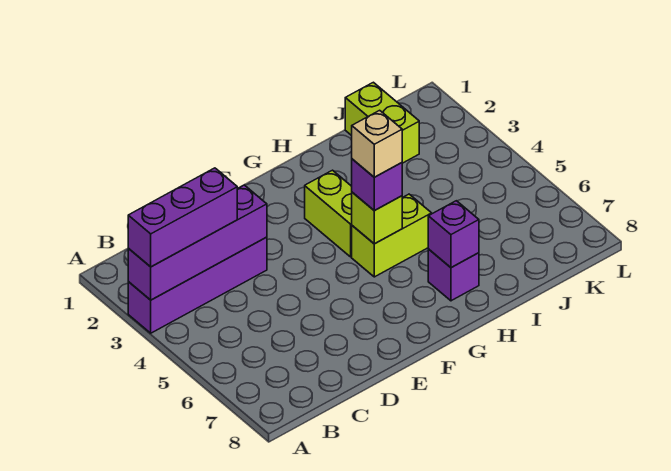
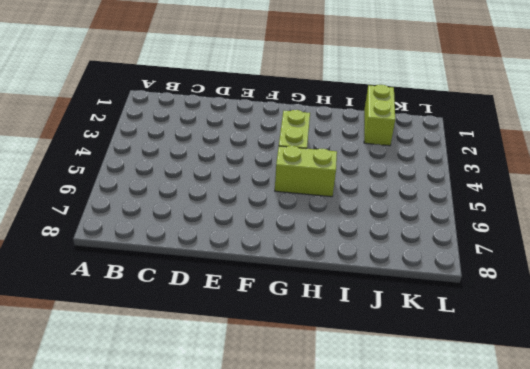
none -> purple brick A3:D3 level 1
none -> purple brick H7 level 1

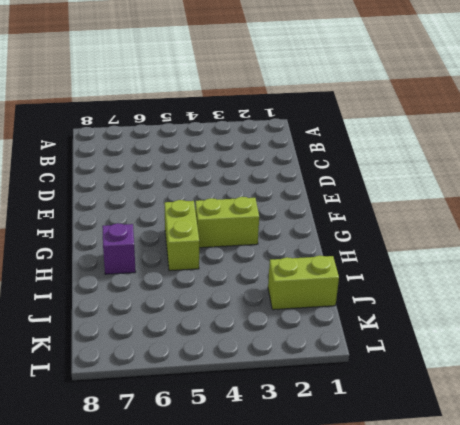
none -> purple brick A3:D3 level 1
none -> purple brick A3:D3 level 2

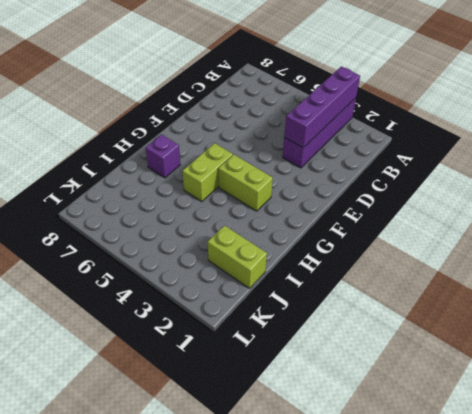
none -> lime brick G5 level 2
none -> purple brick H7 level 2

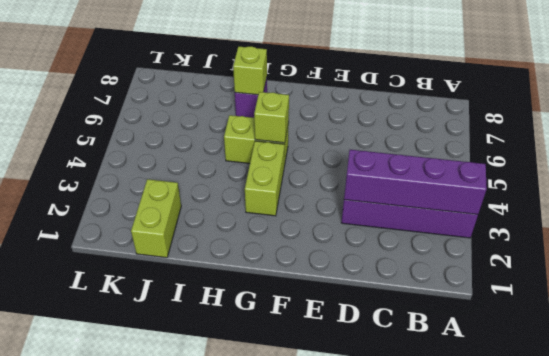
lime brick H7 level 2 -> purple brick H7 level 2
none -> purple brick A3:C3 level 3
none -> purple brick G5 level 3

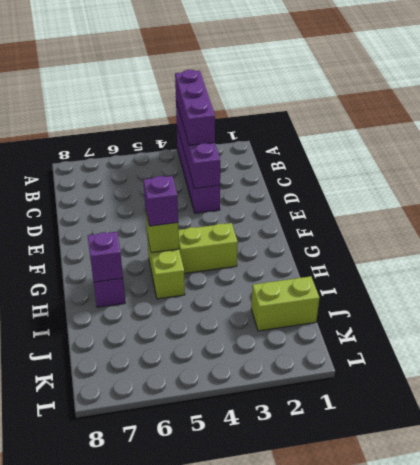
none -> tan brick G5 level 4

